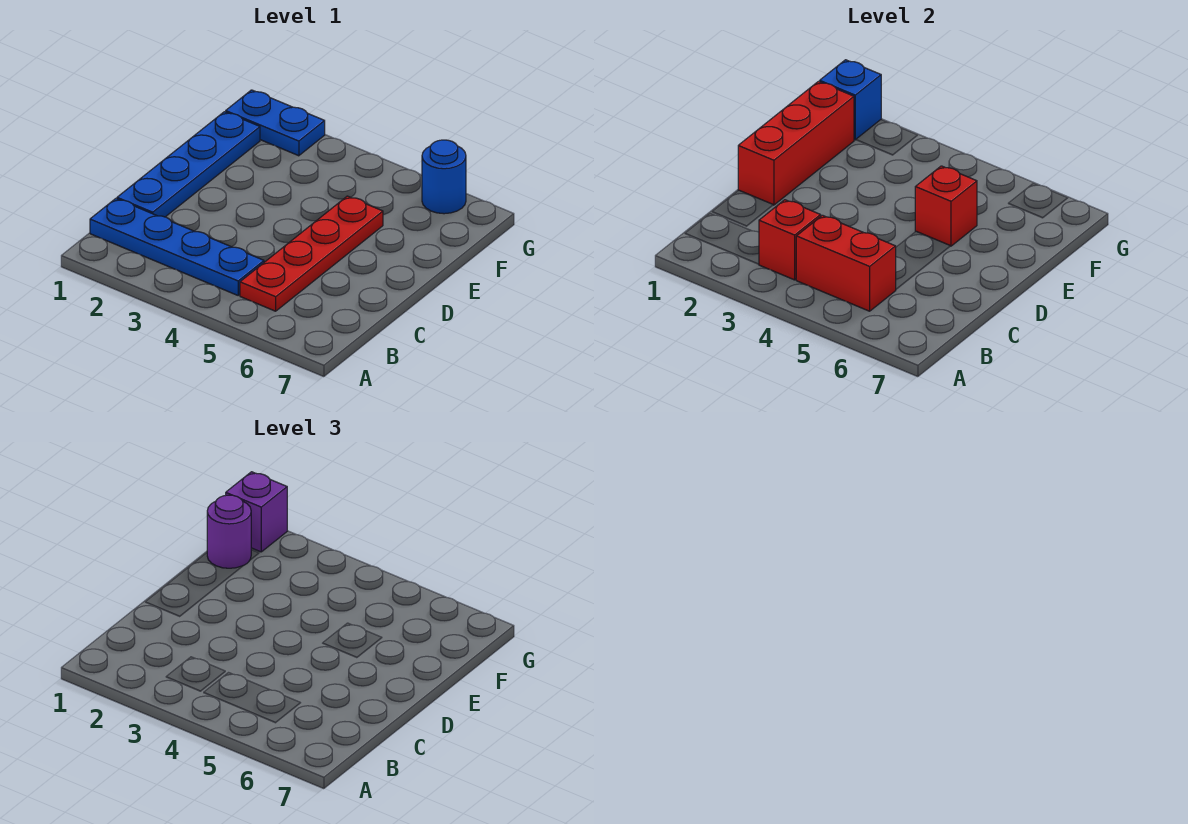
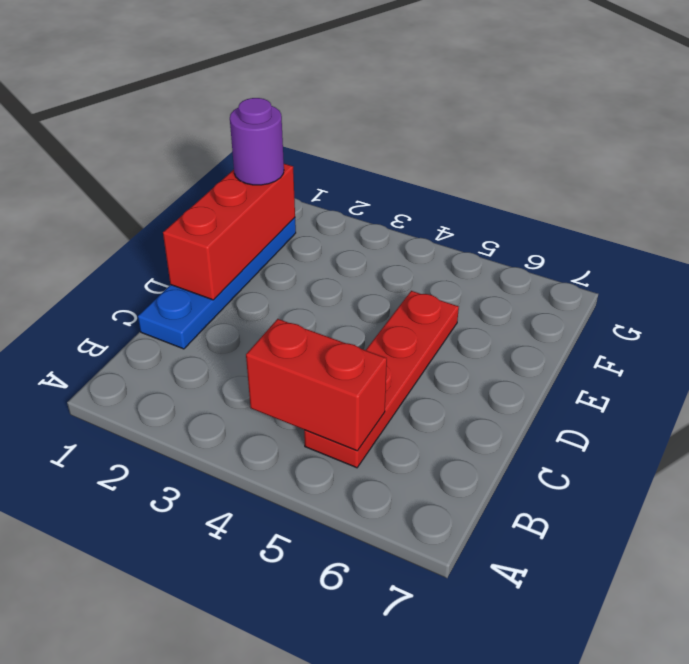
none -> blue plate B1:B4 level 1
none -> blue plate G1:G2 level 1
none -> blue round brick G6 level 1

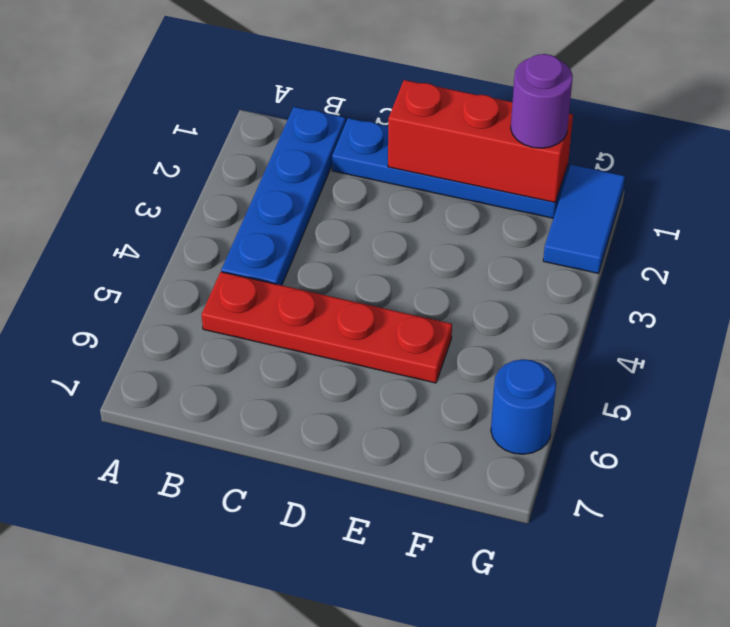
blue tile G1:G2 level 1 -> blue plate G1:G2 level 1
none -> red brick B3 level 2
none -> red brick B4:B5 level 2
none -> red brick E5 level 2

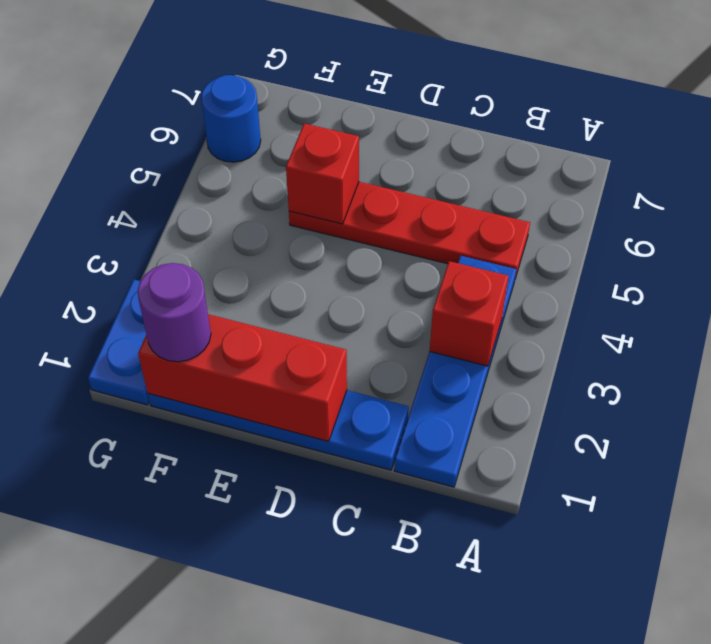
none -> red brick B4:B5 level 2
none -> blue brick G1 level 2
none -> purple brick G1 level 3

